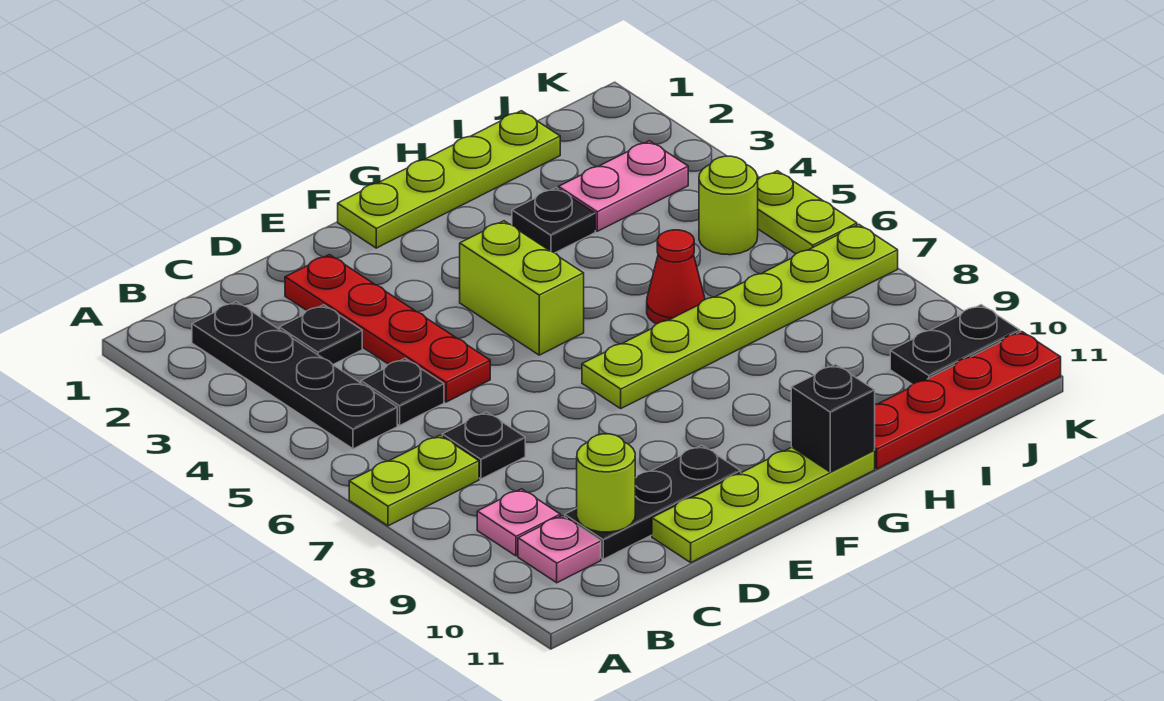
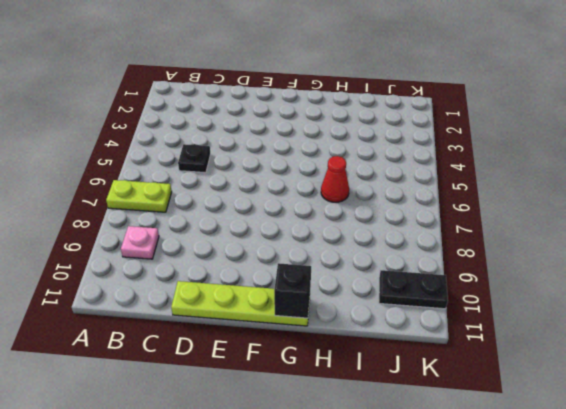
none -> black plate B2:B5 level 1
none -> pink plate B10 level 1
none -> black plate C3 level 1

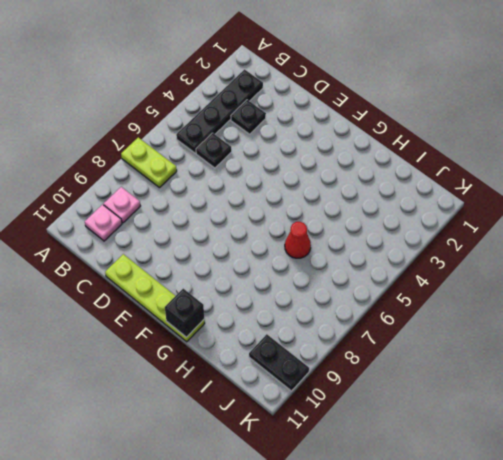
none -> black plate C7 level 1
none -> black plate C10:E10 level 1
none -> red plate D2:D5 level 1

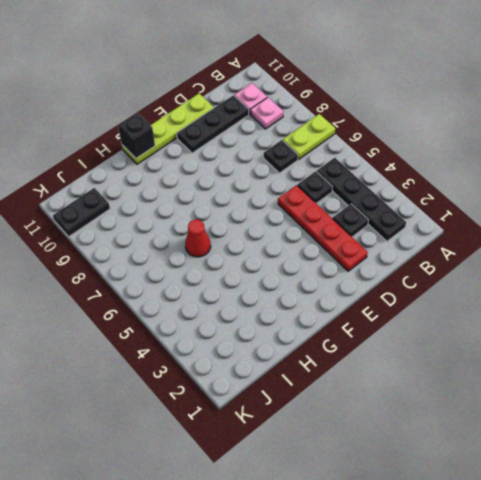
none -> lime plate F1:I1 level 1
none -> lime brick F4:F5 level 1
none -> lime plate F7:K7 level 1

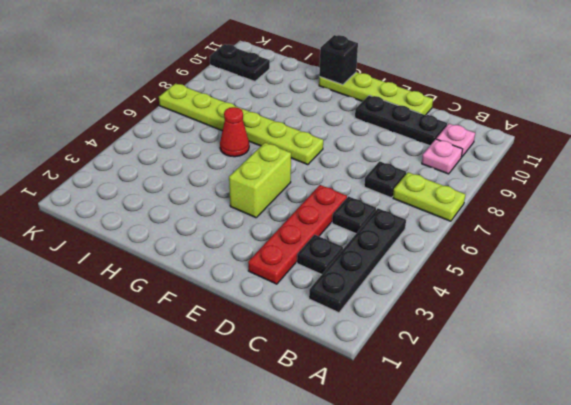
none -> lime plate F1:I1 level 1
none -> black plate H3 level 1
none -> red plate H11:K11 level 1

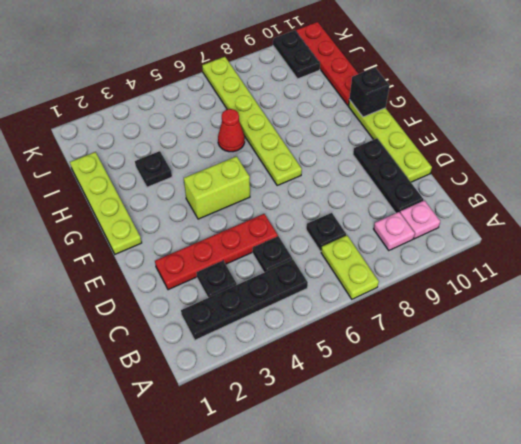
none -> pink plate I3:J3 level 1
none -> lime round brick J5 level 1
none -> lime plate K5:K6 level 1

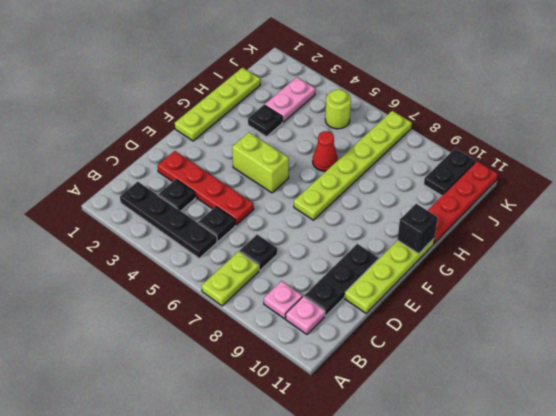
none -> lime plate K5:K6 level 1
none -> lime round brick C10 level 2

